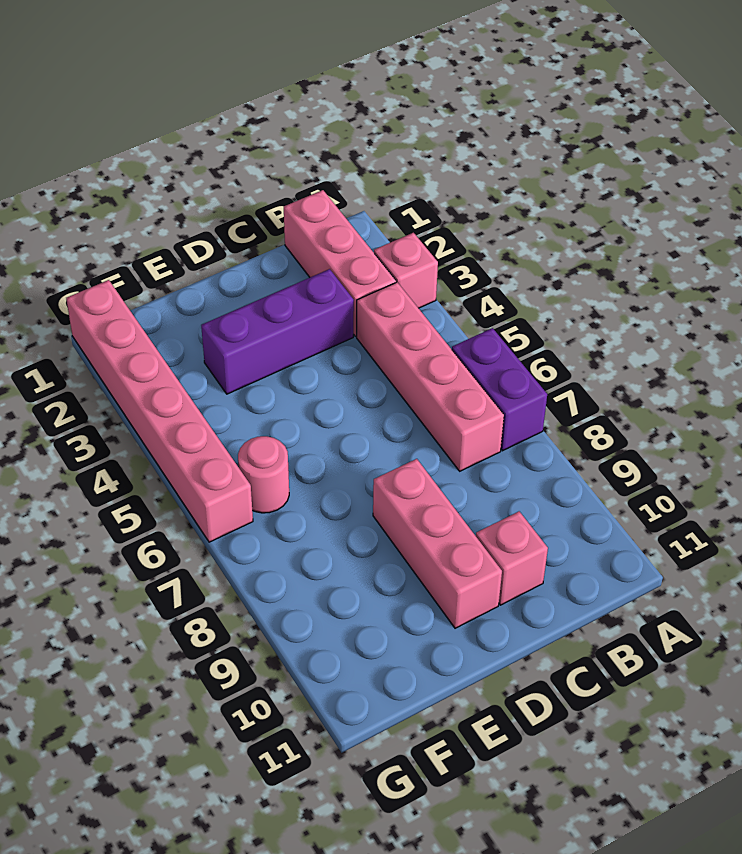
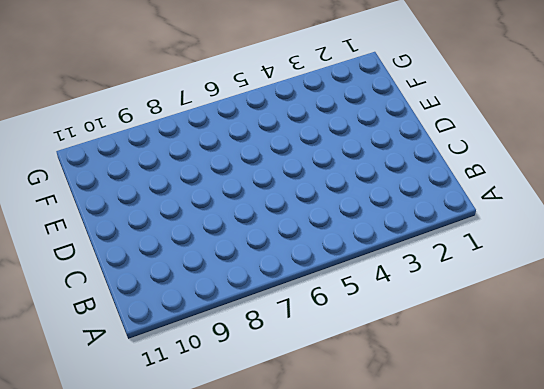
none -> pink brick A3 level 1
none -> purple brick A6:A7 level 1

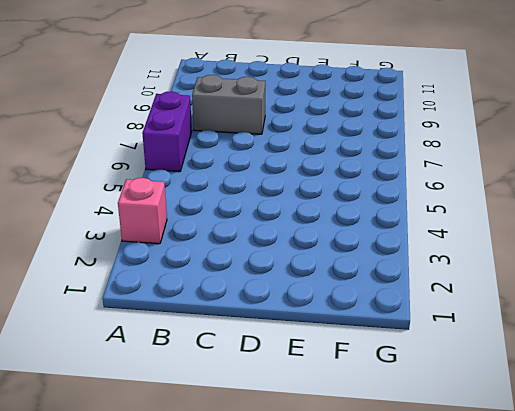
grey brick B8:C8 level 1 -> none
none -> pink brick B1:B3 level 1
none -> pink brick B4:B7 level 1

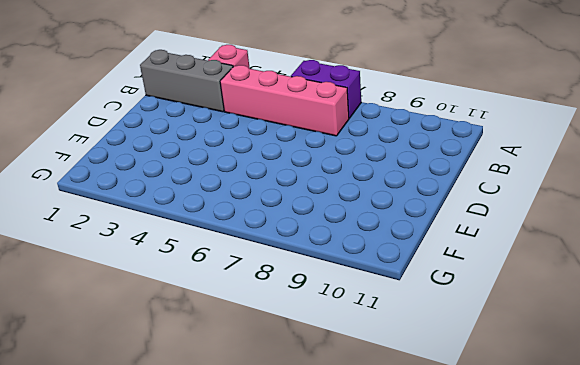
grey brick B1:B3 level 1 -> pink brick B1:B3 level 1
none -> purple brick C3:E3 level 1
none -> pink brick C10 level 1

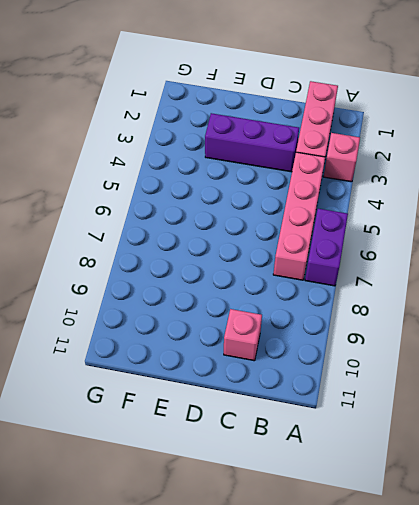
none -> pink brick D8:D10 level 1
none -> pink round brick F6 level 1

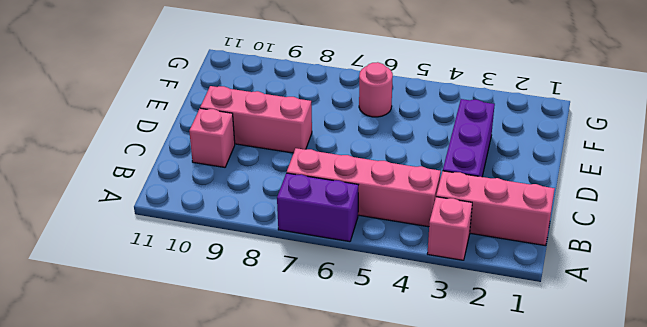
none -> pink brick G1:G6 level 1

